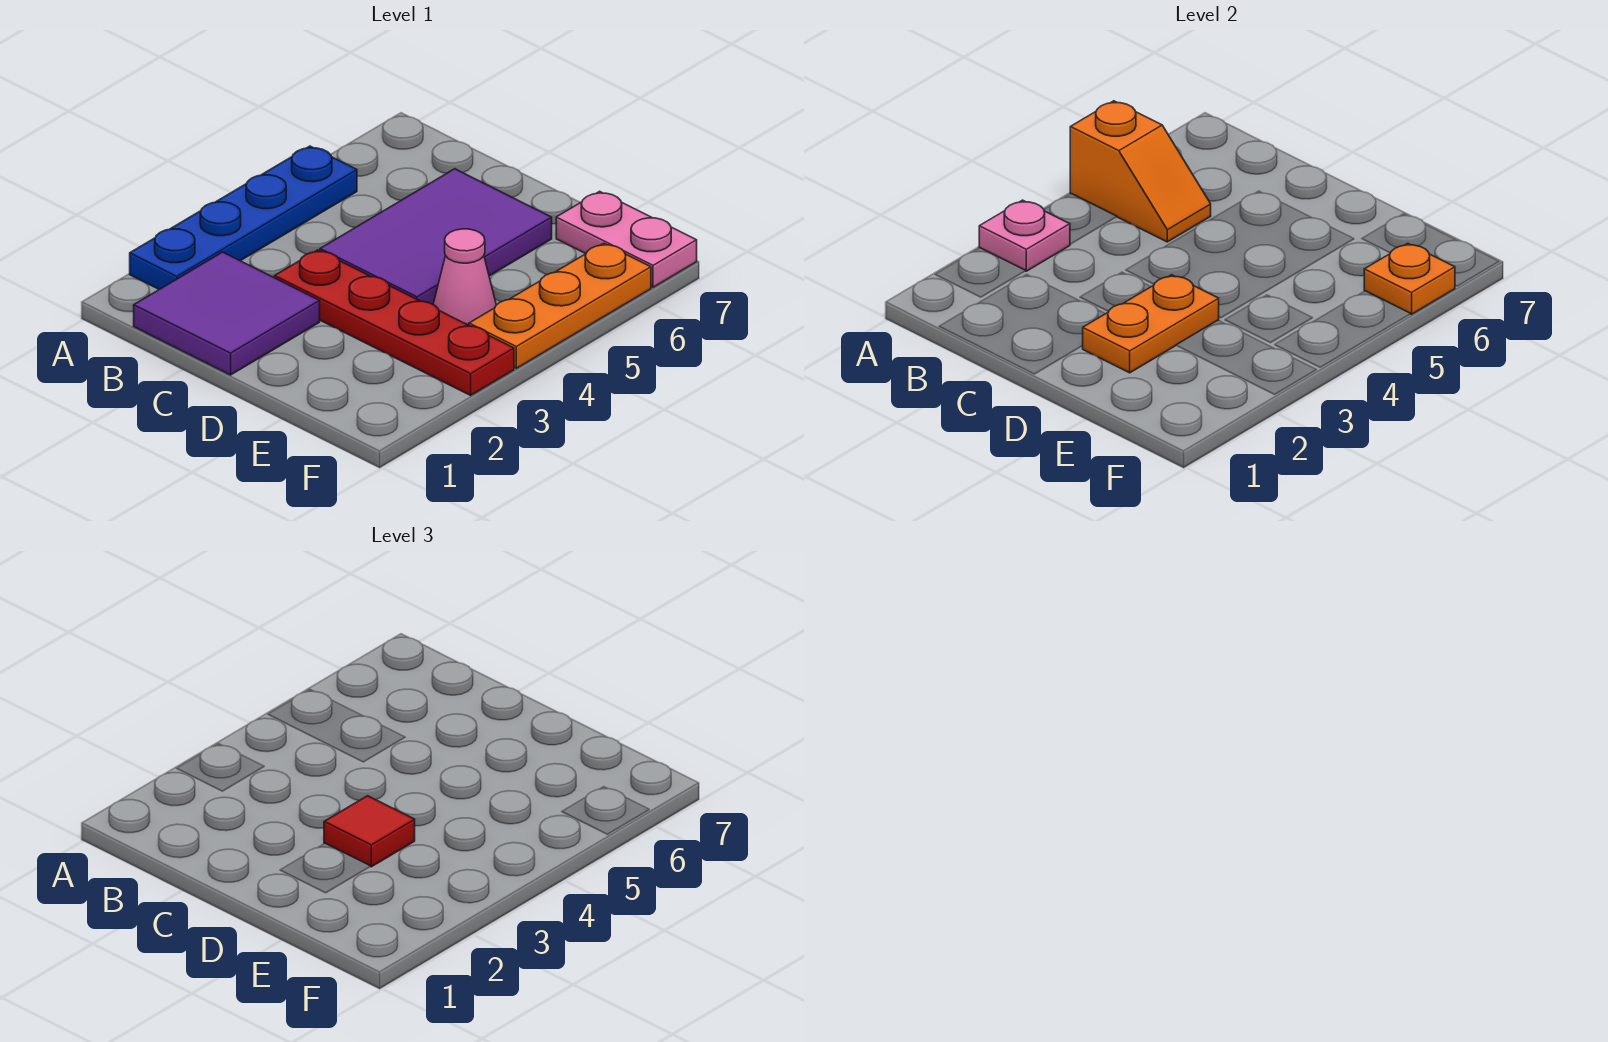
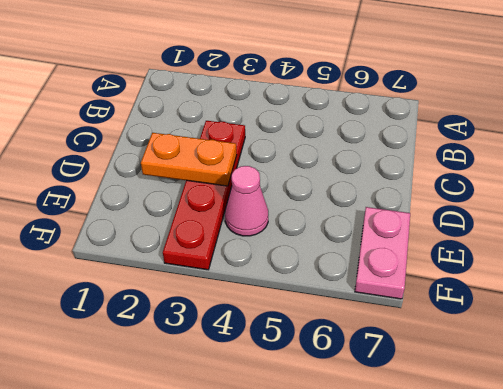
none -> blue plate A2:A5 level 1
none -> purple tile B1:C2 level 1
none -> purple tile C4:D6 level 1

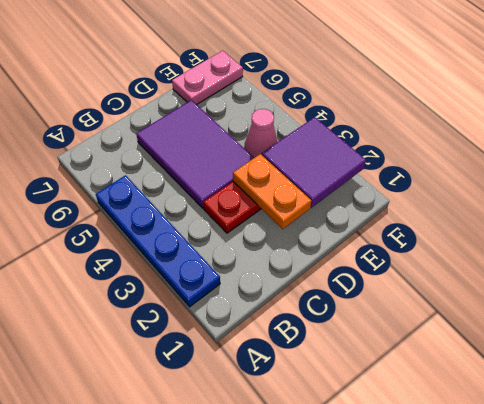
purple tile E2:F3 level 2 -> purple tile B1:C2 level 1
none -> orange plate F4:F6 level 1
none -> pink plate A3 level 2
none -> orange slope A5:B5 level 2 top A

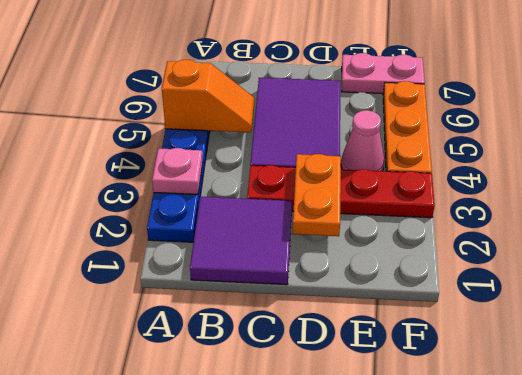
none -> orange plate F6 level 2
none -> red tile D3 level 3

